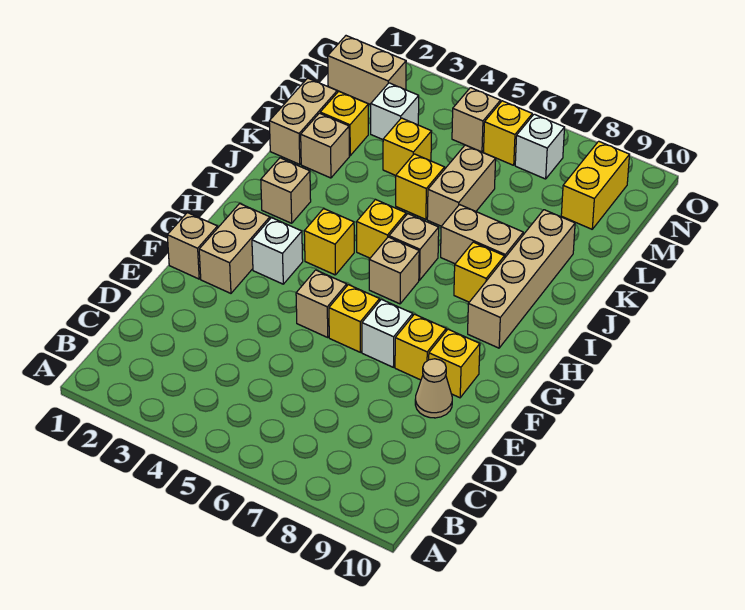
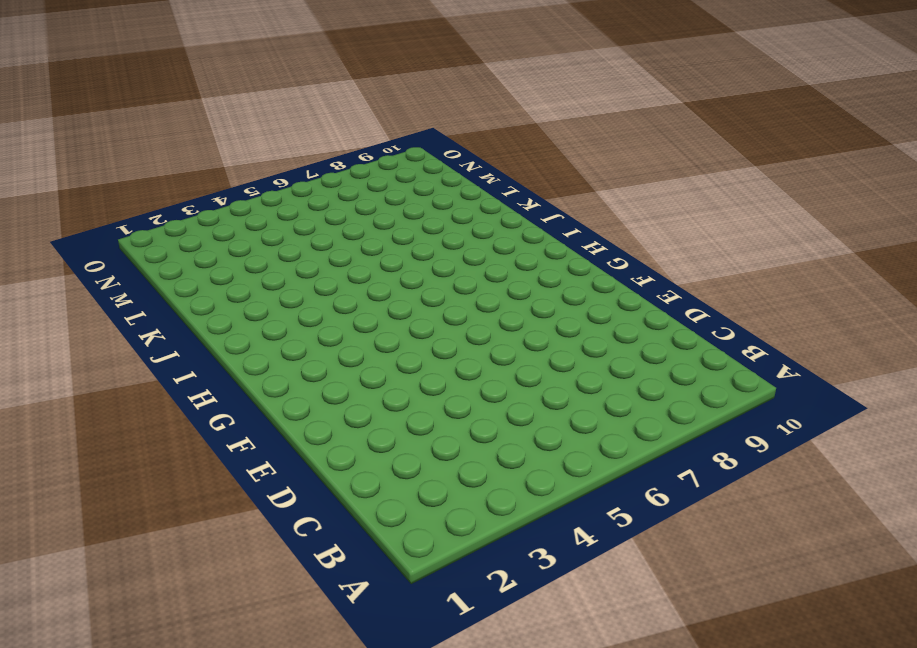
none -> tan cone E9 level 1
none -> tan brick F1 level 1
none -> tan brick F2:G2 level 1

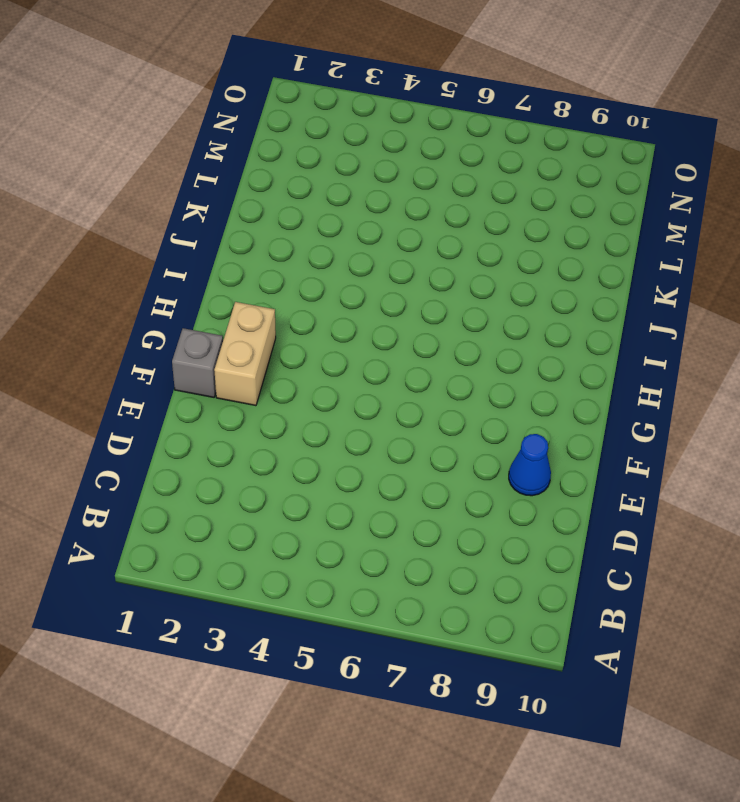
blue cone E9 level 1 -> tan cone E9 level 1
grey brick F1 level 1 -> tan brick F1 level 1
none -> tan brick F5 level 1
none -> yellow brick F6 level 1
none -> white brick F7 level 1

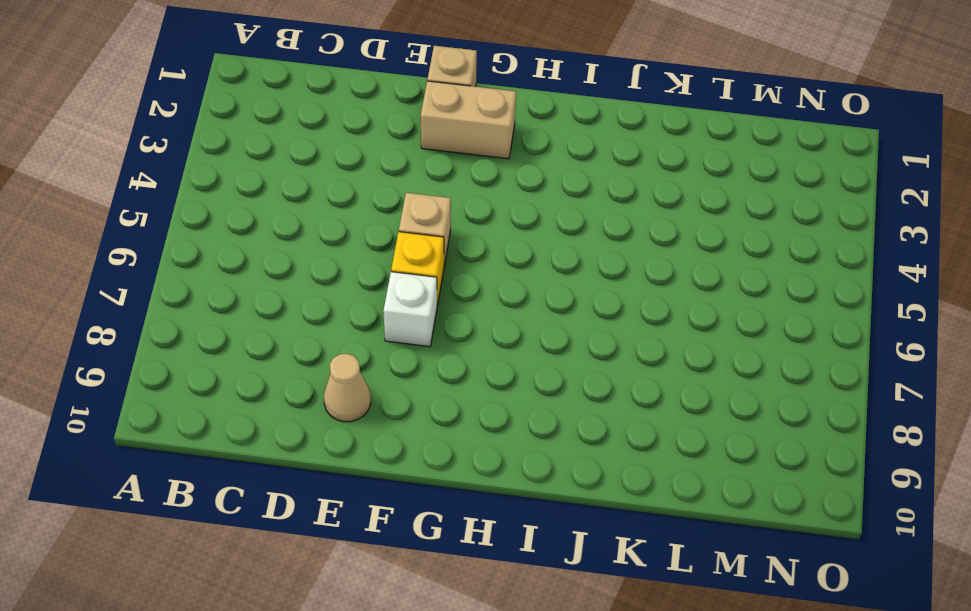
none -> yellow brick F8 level 1
none -> yellow brick F9 level 1
none -> white brick G3 level 1

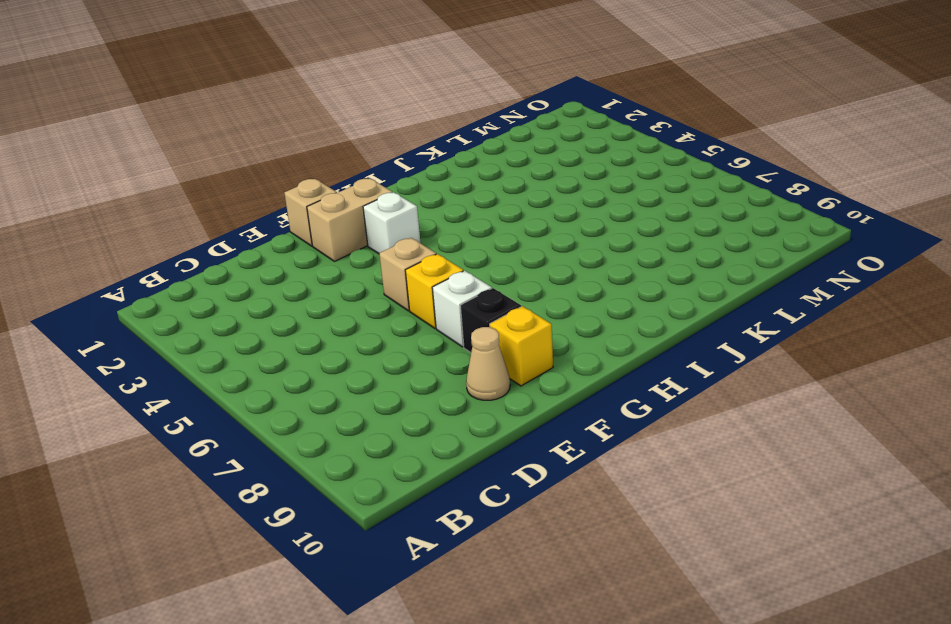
black brick F8 level 1 -> yellow brick F8 level 1
none -> yellow brick H4 level 1
none -> tan brick H6 level 1
none -> tan brick H9:K9 level 1

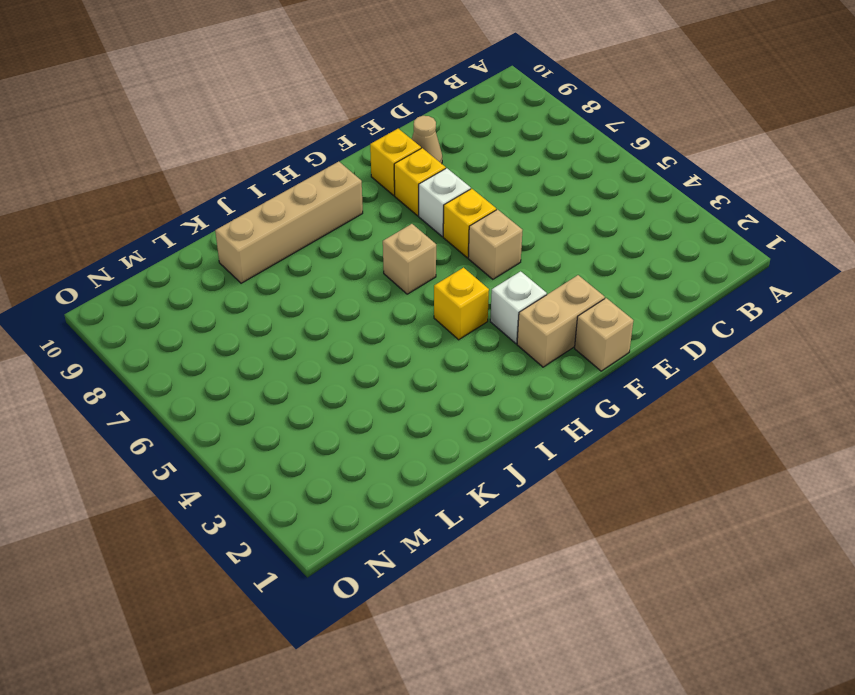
none -> tan brick I2 level 1
none -> yellow brick I5 level 1
none -> tan brick I6 level 1

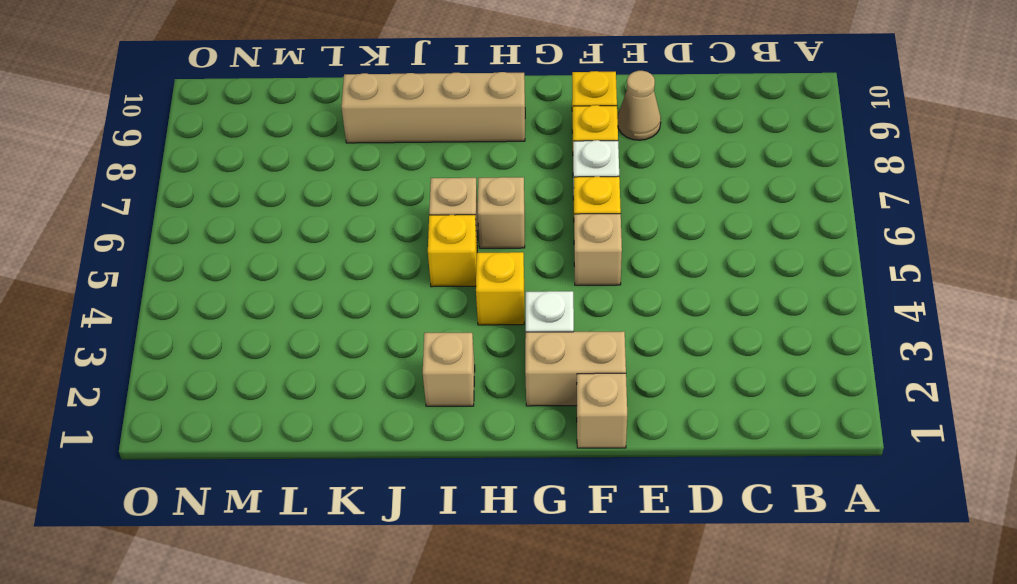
none -> yellow brick I8 level 1
none -> tan brick J7:J8 level 1
none -> tan brick K1:L1 level 1

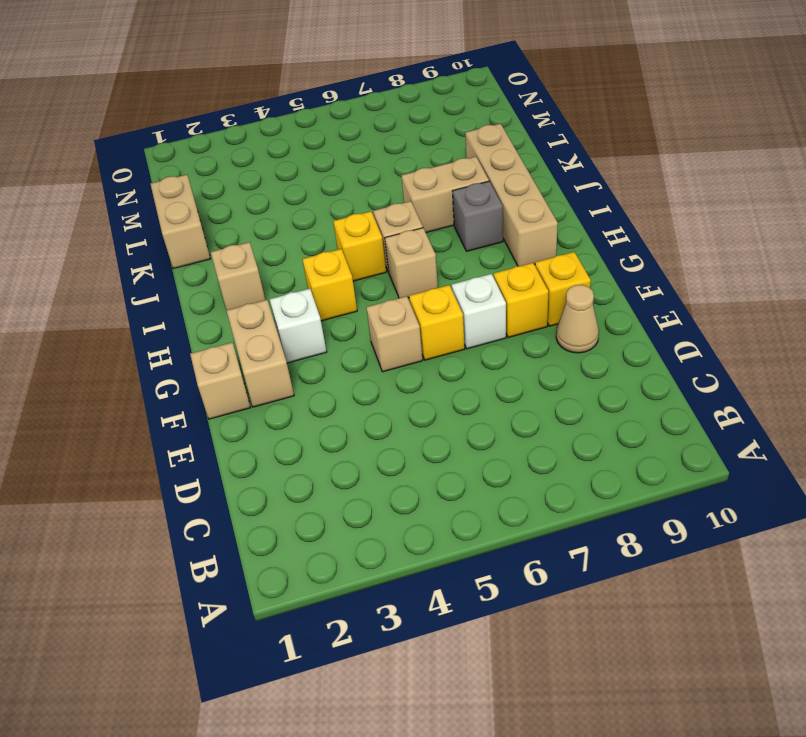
grey brick I8 level 1 -> yellow brick I8 level 1
none -> tan brick K2 level 1
none -> yellow brick K5 level 1
none -> tan brick K6:L6 level 1

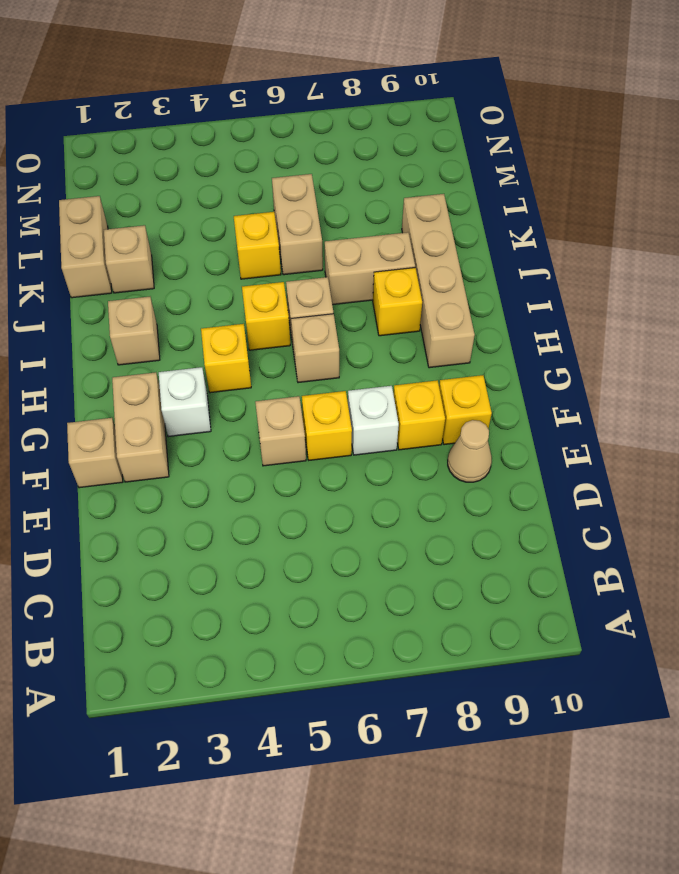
none -> yellow brick L2 level 1
none -> yellow brick L4 level 1
none -> white brick M3 level 1

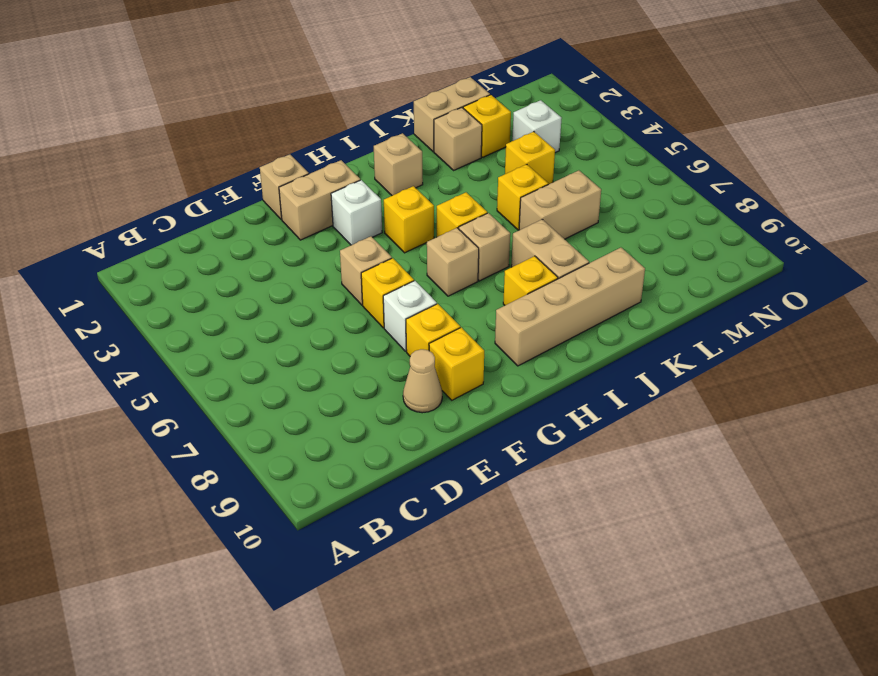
none -> yellow brick M9:N9 level 1
none -> tan brick N1:N2 level 1
none -> tan brick N5 level 1

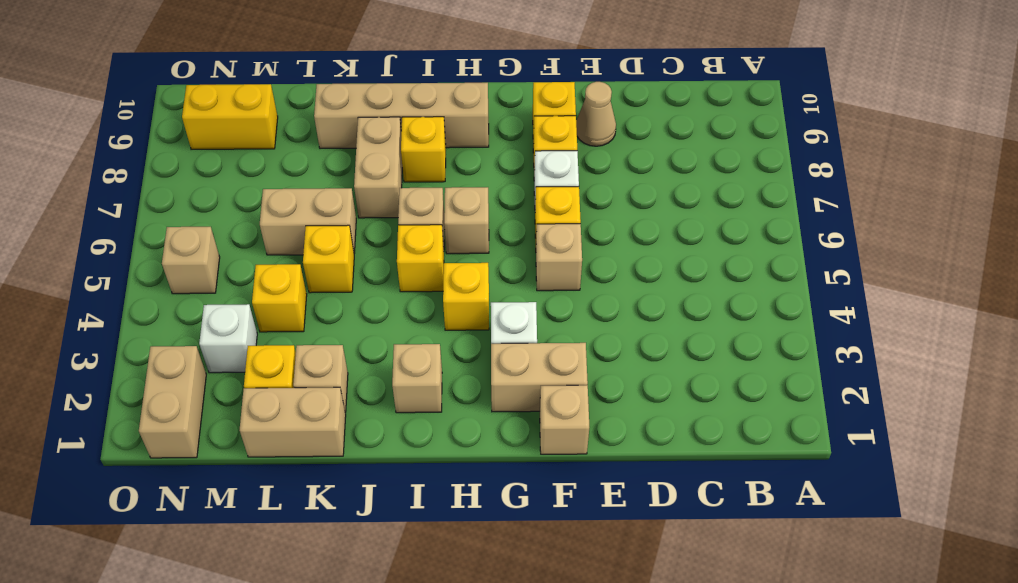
none -> yellow brick N6 level 1
none -> white brick N7 level 1

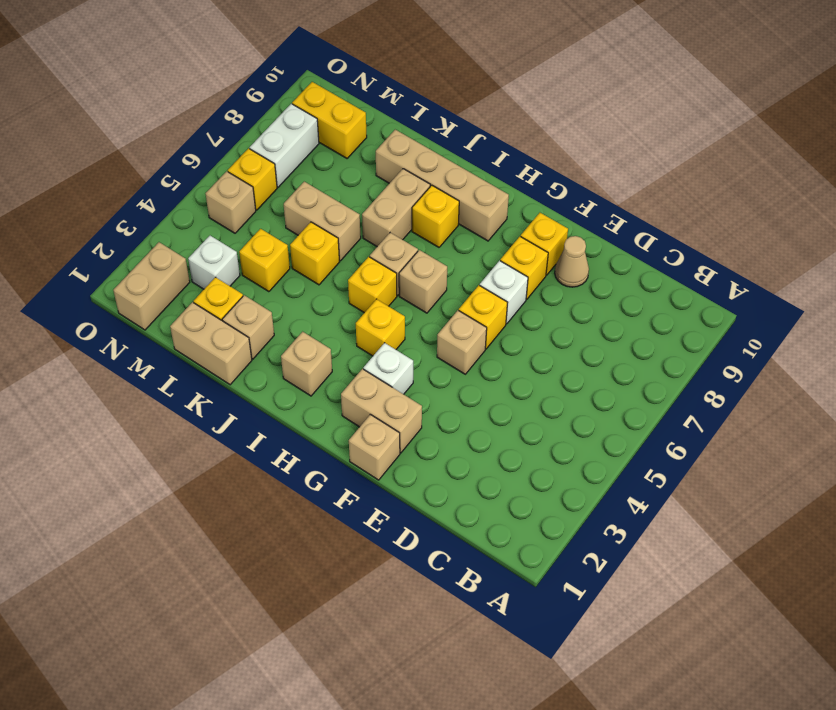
white brick N7:N8 level 1 -> white brick N7 level 1

